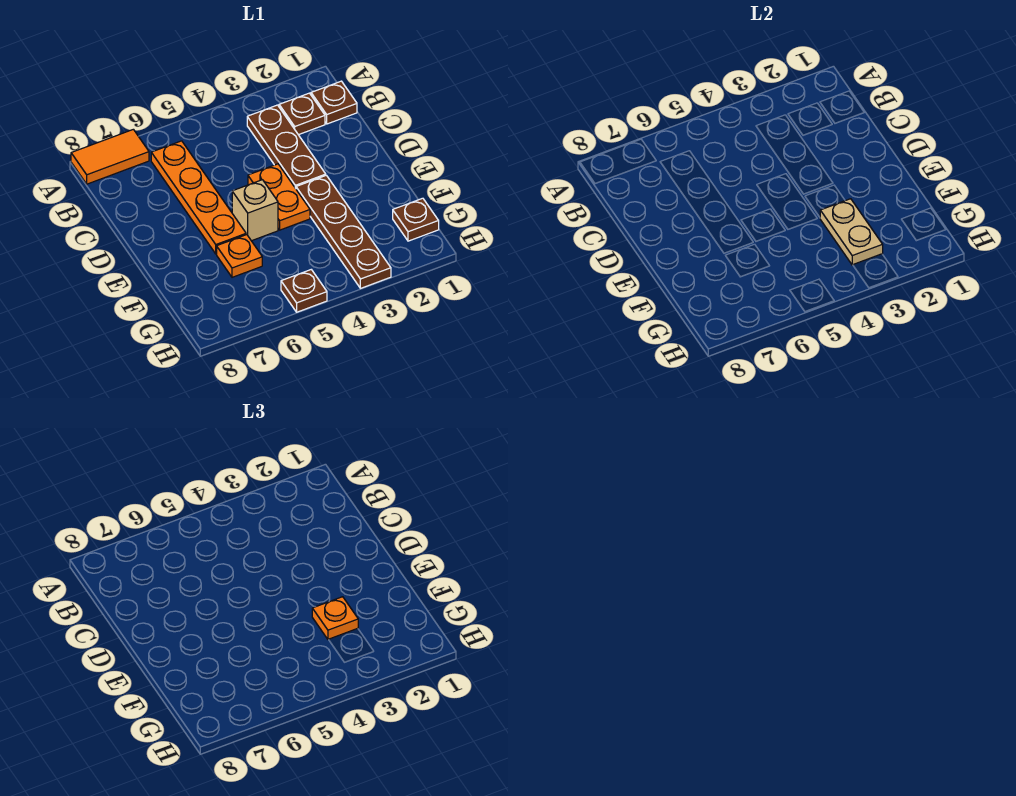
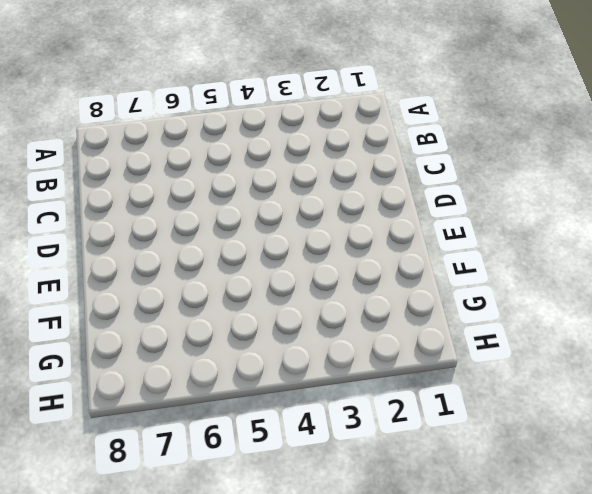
none -> orange tile A7:A8 level 1
none -> brown plate B1 level 1
none -> brown plate B2 level 1

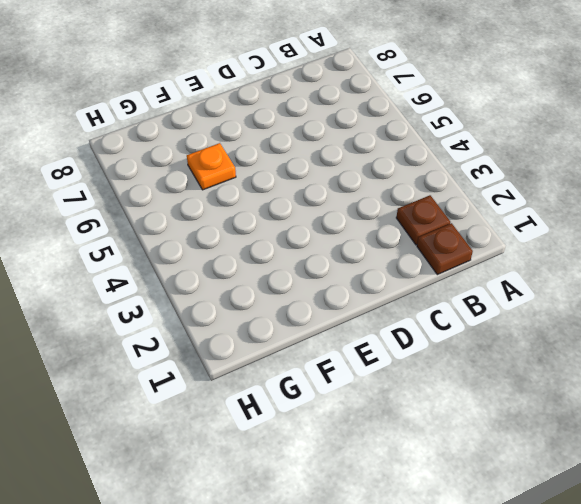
none -> orange tile A7:A8 level 1
none -> brown plate B3:D3 level 1
none -> orange plate B6:E6 level 1

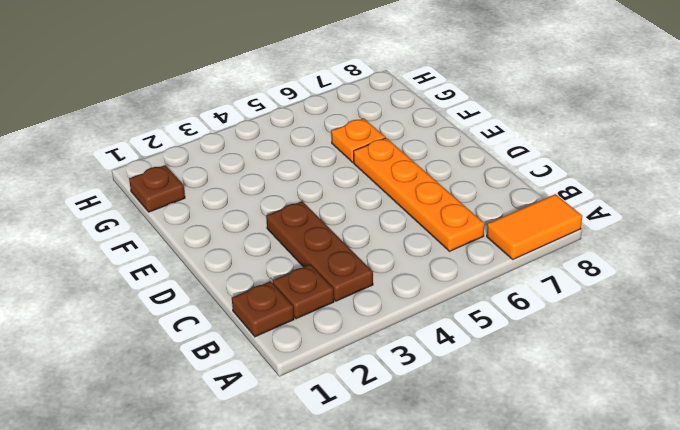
none -> orange plate D4:E4 level 1
none -> brown plate E3:H3 level 1
none -> tan brick E5 level 1

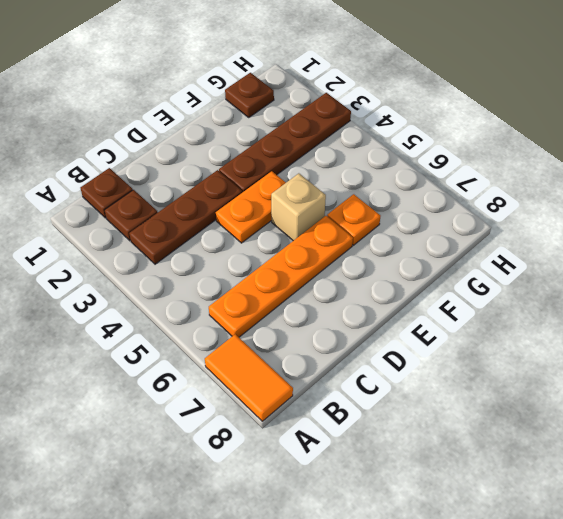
none -> brown plate H5 level 1
none -> tan plate F3:G3 level 2
none -> orange plate F3 level 3

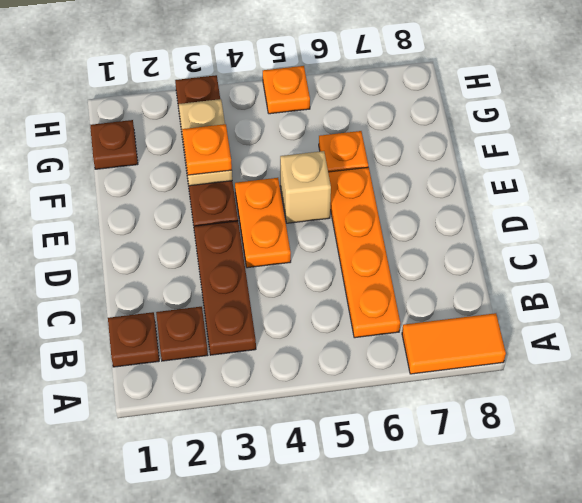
orange plate H5 level 1 -> brown plate H5 level 1

